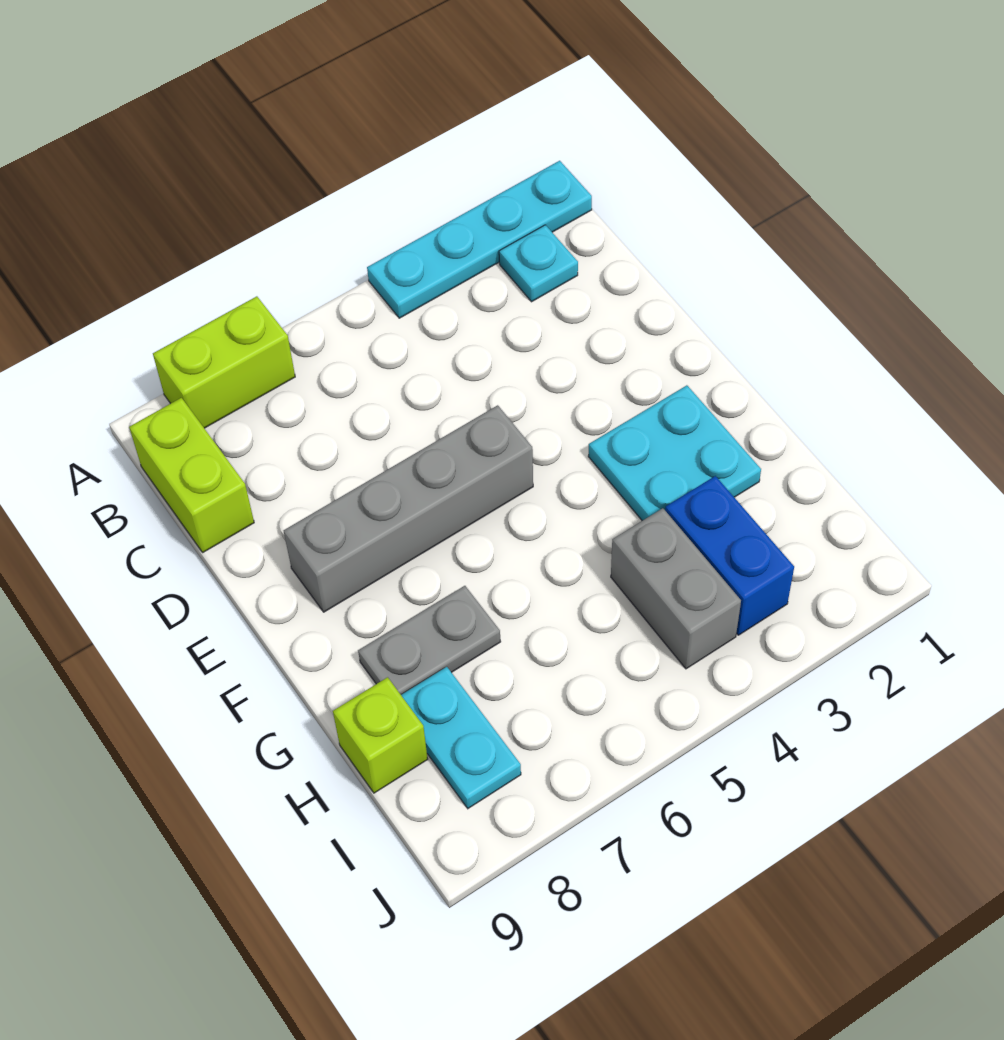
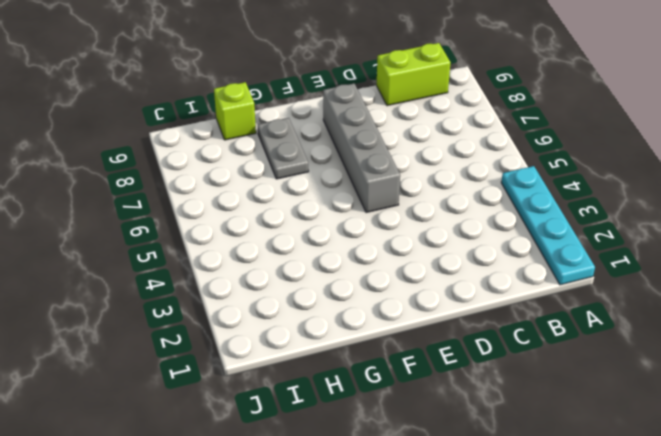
none -> lime brick A7:A8 level 1
none -> cyan plate B2 level 1

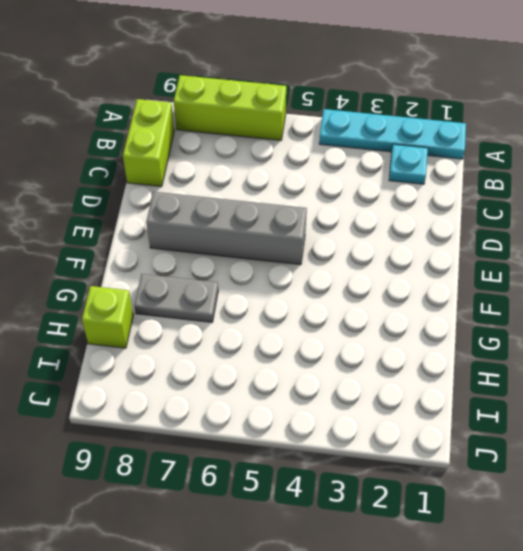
lime brick A6:A8 level 1 -> lime brick A7:A8 level 1
none -> cyan plate F2:G3 level 1
none -> blue brick H3:I3 level 1

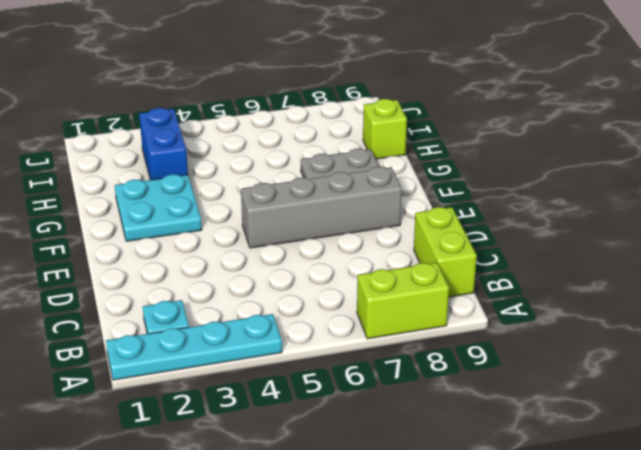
none -> grey brick H4:I4 level 1
none -> cyan plate H8:I8 level 1

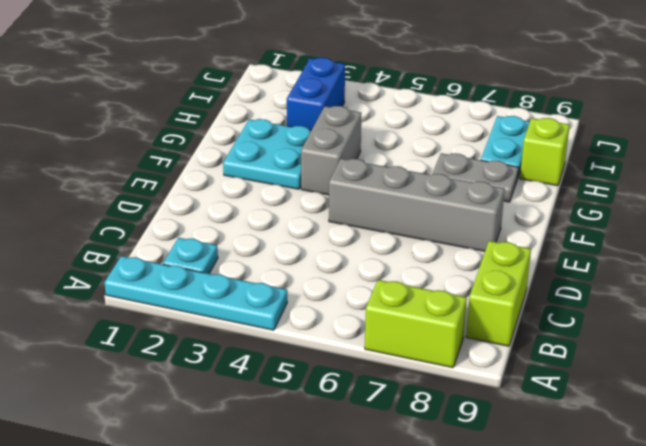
grey brick F4:G4 level 1 -> grey brick H4:I4 level 1

